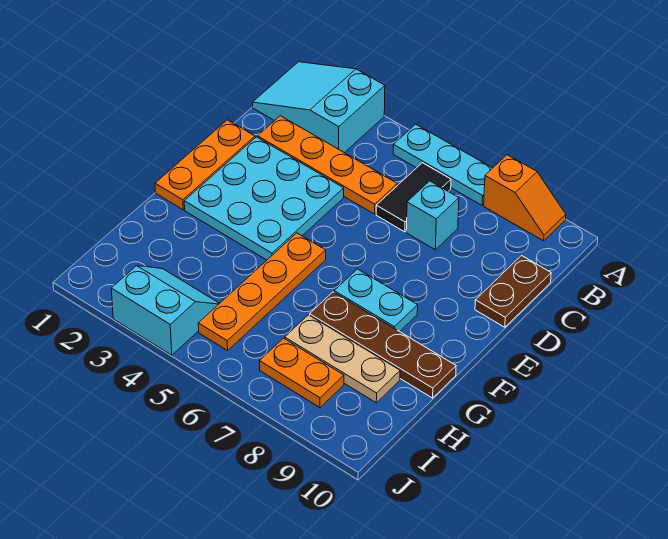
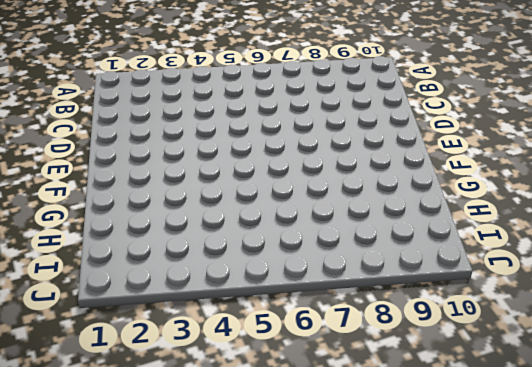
none -> cyan slope A1:B3 level 1 top 3
none -> cyan plate A5:A7 level 1
none -> orange slope A8:A9 level 1 top 8

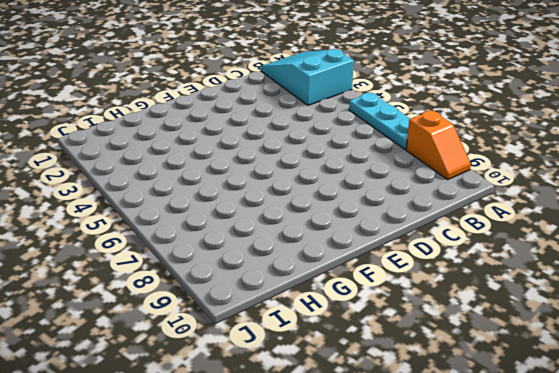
none -> black tile B6:C6 level 1
none -> orange plate C2:C5 level 1
none -> cyan brick C7 level 1

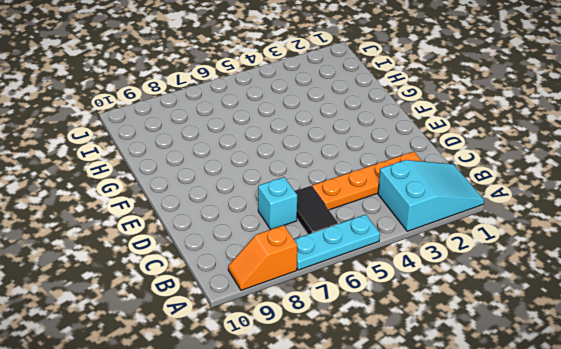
none -> brown plate C10:D10 level 1
none -> orange plate D1:F1 level 1
none -> cyan plate D2:F4 level 1

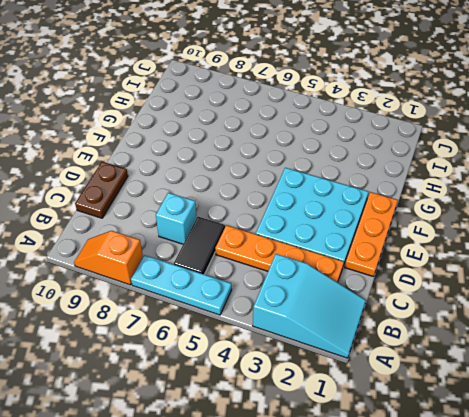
none -> orange plate F5:I5 level 1
none -> cyan plate F7:F8 level 1
none -> brown plate G7:G10 level 1

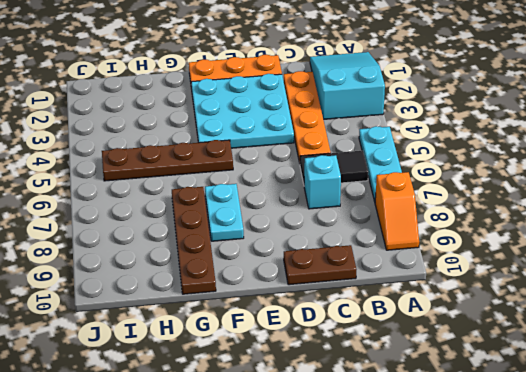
brown plate F5:I5 level 1 -> orange plate F5:I5 level 1
none -> tan plate H7:H9 level 1
none -> cyan slope I3:J4 level 1 top J
none -> orange plate I7:I8 level 1

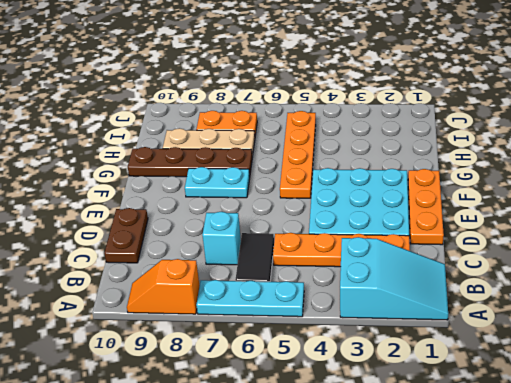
none -> cyan slope I3:J4 level 1 top J

